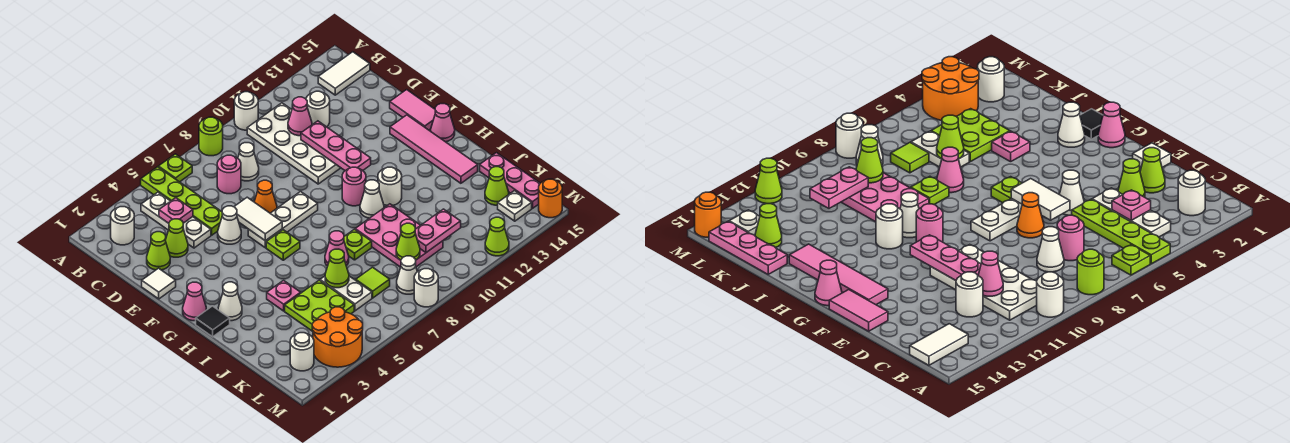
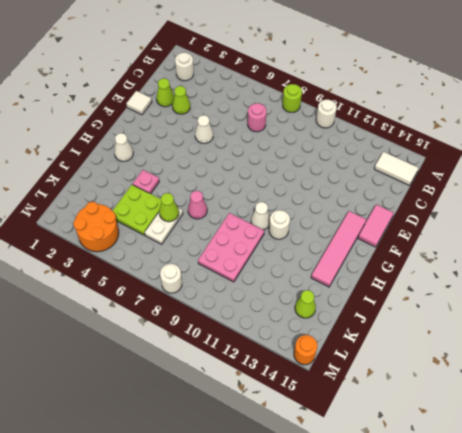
none -> lime plate A5:D5 level 1
none -> lime plate A6 level 1
none -> white plate B4:D4 level 1
none -> white plate B10:E11 level 1

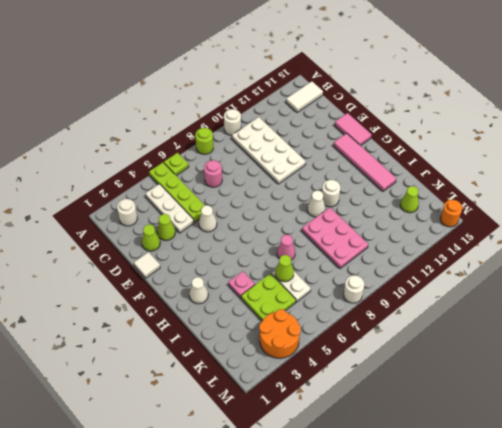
none -> white cone C8 level 1
none -> white round brick C12 level 1
none -> orange cone E7 level 1
none -> white plate F6:F8 level 1

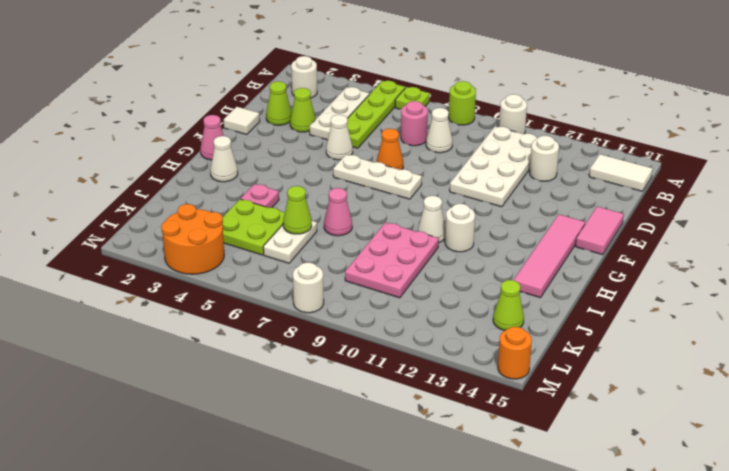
none -> lime plate G6 level 1
none -> pink round brick G10 level 1
none -> pink cone G15 level 1
none -> black tile H1 level 1

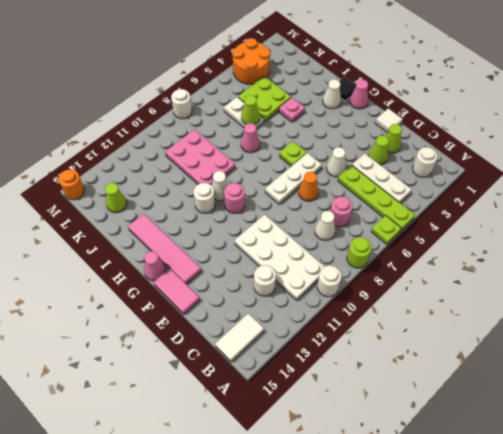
none -> lime plate I8 level 1
none -> pink plate J15:L15 level 1
none -> lime tile K7 level 1
none -> white round brick L2 level 1

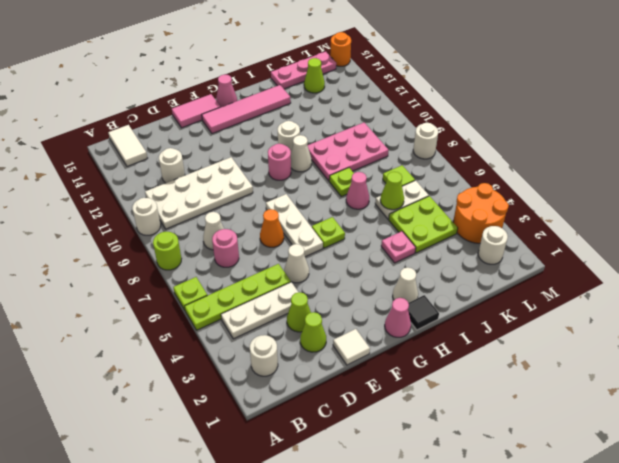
none -> white cone L8 level 1
none -> white plate L14 level 1
none -> lime cone M12 level 1
none -> pink plate C4 level 2

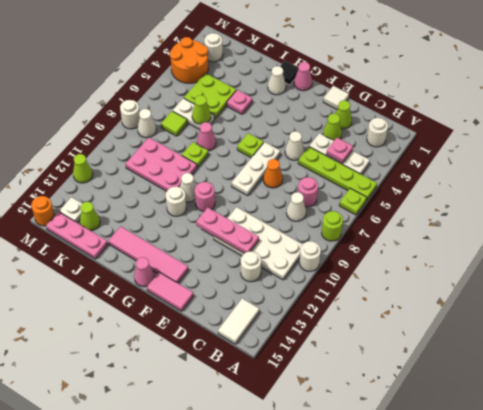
none -> pink cone C11 level 2
none -> white tile E6:F6 level 2
none -> lime cone K9 level 2
none -> pink plate K10:K11 level 2

